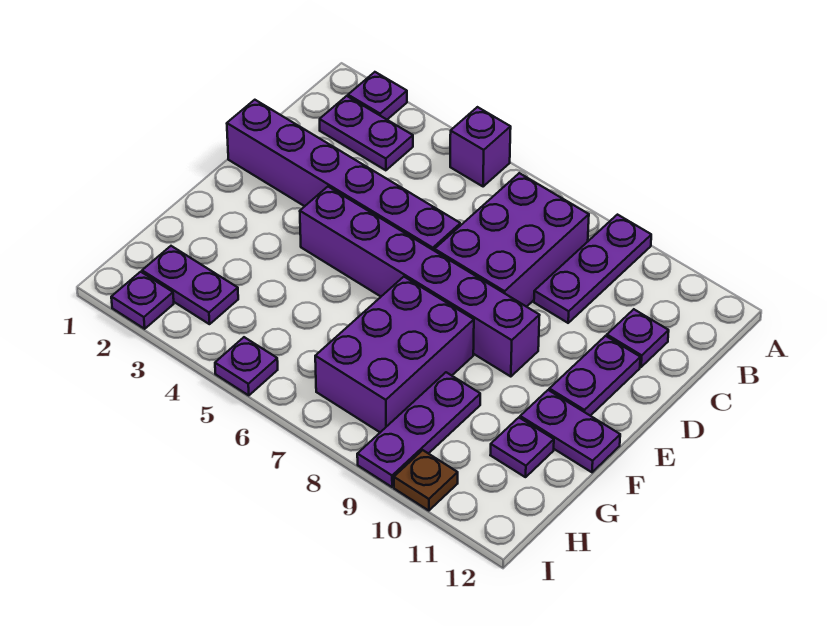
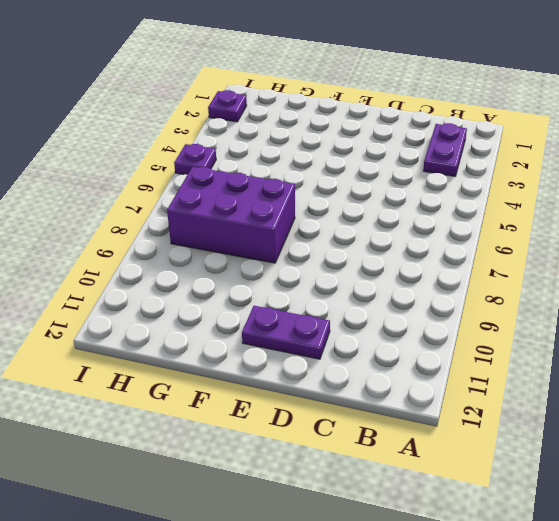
none -> purple plate A2 level 1
none -> purple brick A5 level 1
none -> purple plate A9:C9 level 1

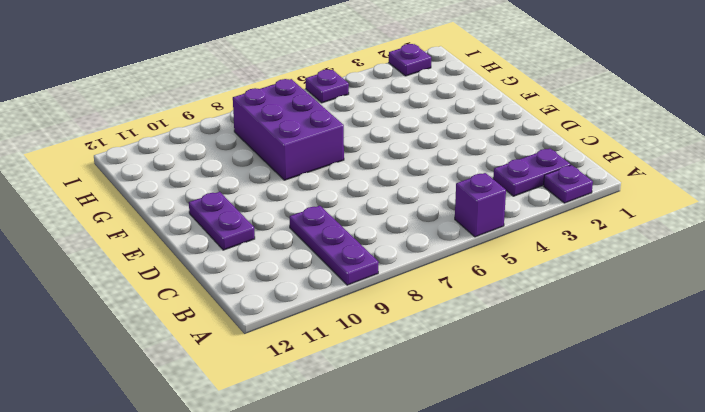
none -> purple brick B7:D8 level 1
none -> purple plate C11 level 1
none -> purple brick D1:D6 level 1

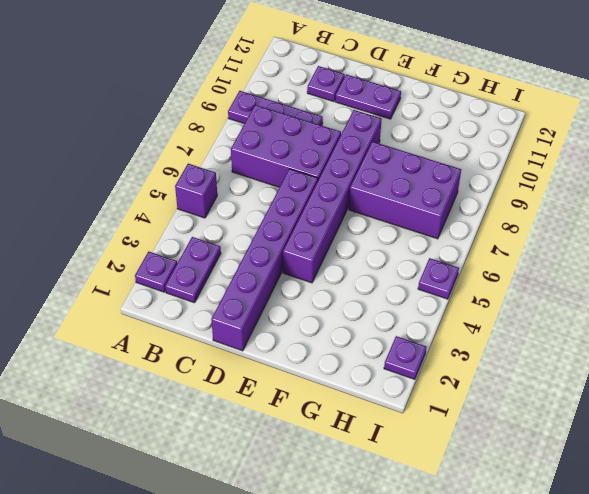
none -> purple plate F11:F12 level 1
none -> purple plate G9:I9 level 1
none -> purple plate G11 level 1

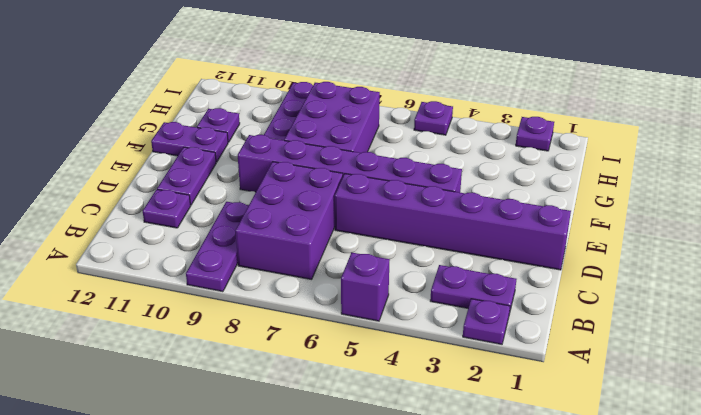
none -> purple plate H2:H3 level 1
none -> brown plate I10 level 1

